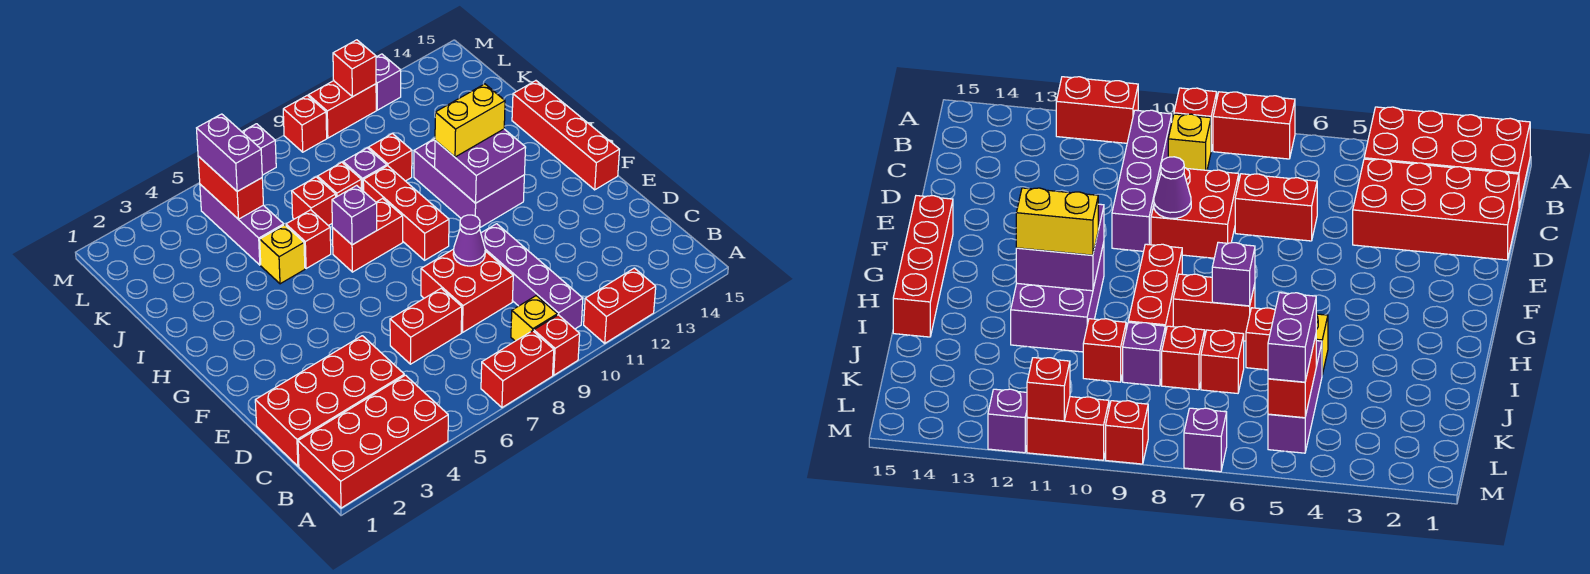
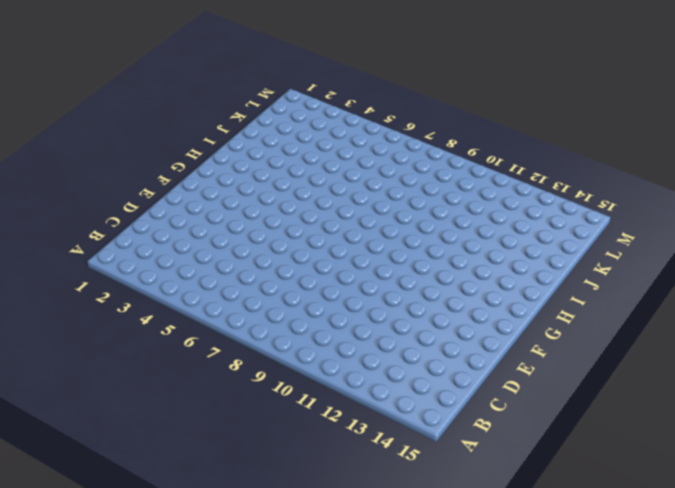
none -> red brick A1:B4 level 1
none -> red brick A7:A8 level 1
none -> red brick A9 level 1
none -> red brick A11:A12 level 1

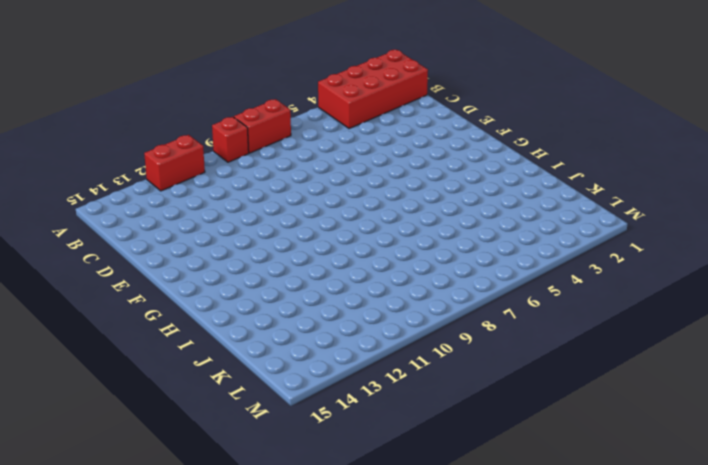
none -> yellow brick B9 level 1
none -> purple brick B10:E10 level 1
none -> red brick C1:D4 level 1
none -> red brick D6:D7 level 1

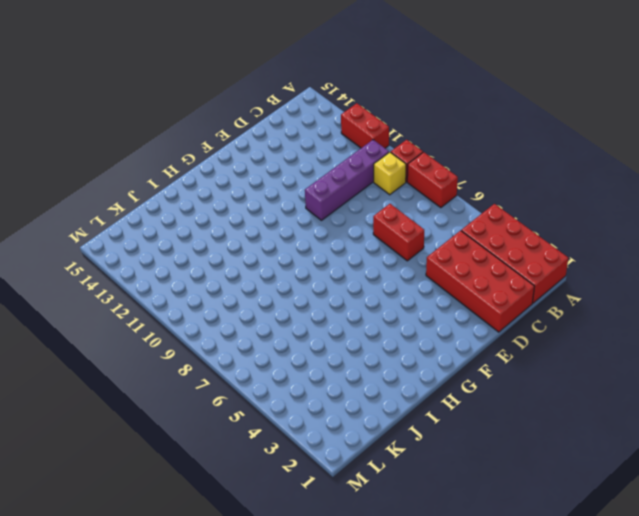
none -> red brick D8:E9 level 1
none -> red brick F15:I15 level 1
none -> red brick G9:I9 level 1
none -> purple brick G11:I12 level 1

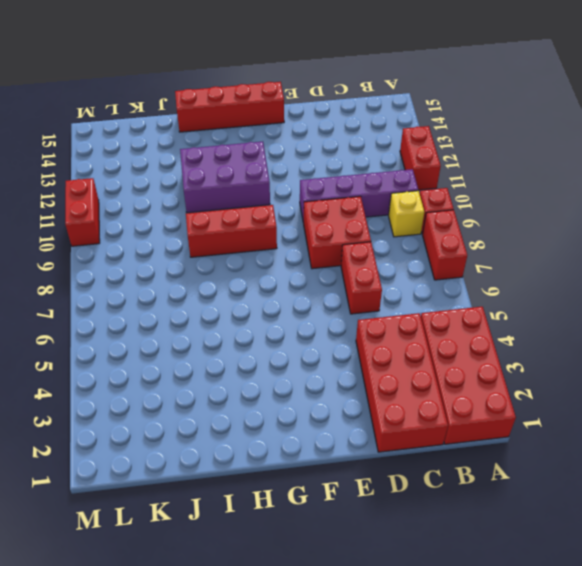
none -> red brick H7:H8 level 1
none -> yellow brick I5 level 1
none -> red brick I6 level 1
none -> purple brick J5:L5 level 1

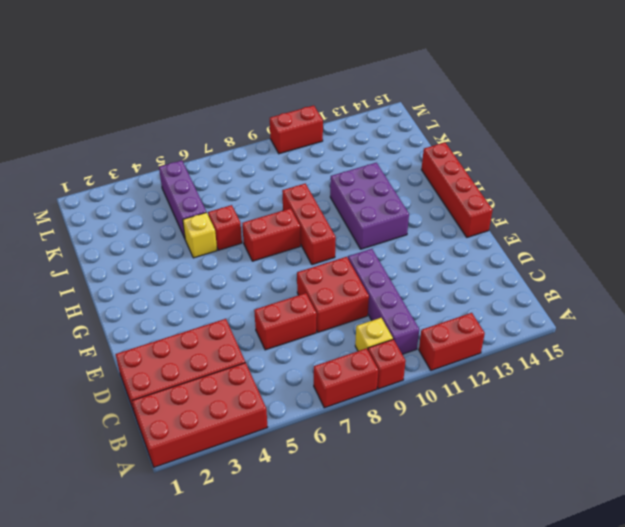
none -> red brick J7 level 1
none -> red brick J8 level 1
none -> purple brick J9 level 1
none -> red brick J10 level 1

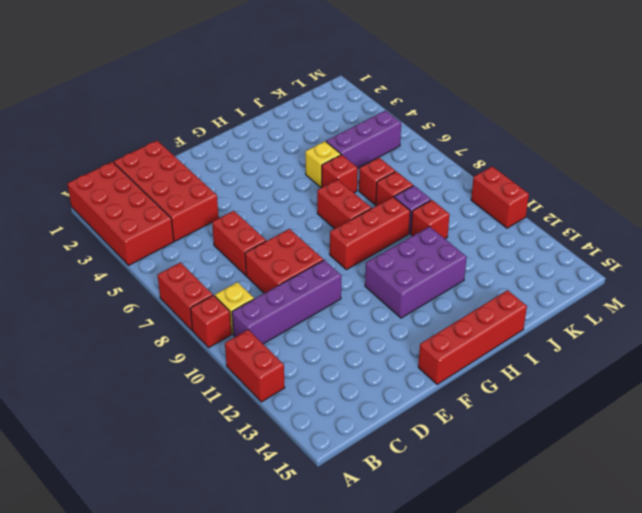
none -> purple brick M7 level 1
none -> red brick M9 level 1
none -> purple brick M12 level 1
none -> purple cone E9 level 2

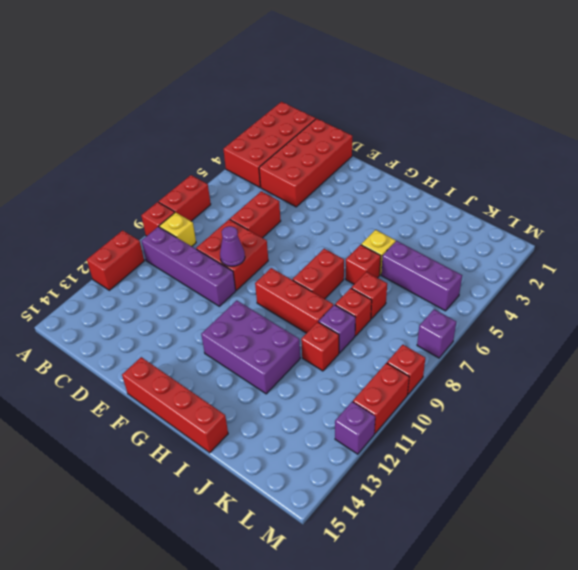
none -> purple brick G11:H12 level 2
none -> purple brick H7 level 2
none -> red brick K5:L5 level 2
none -> red brick M11 level 2

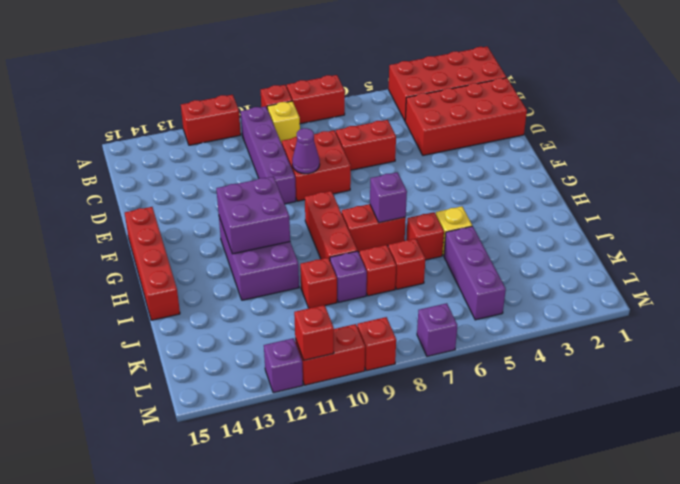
none -> red brick K5:L5 level 2
none -> yellow brick H11:H12 level 3
none -> purple brick K5:L5 level 3

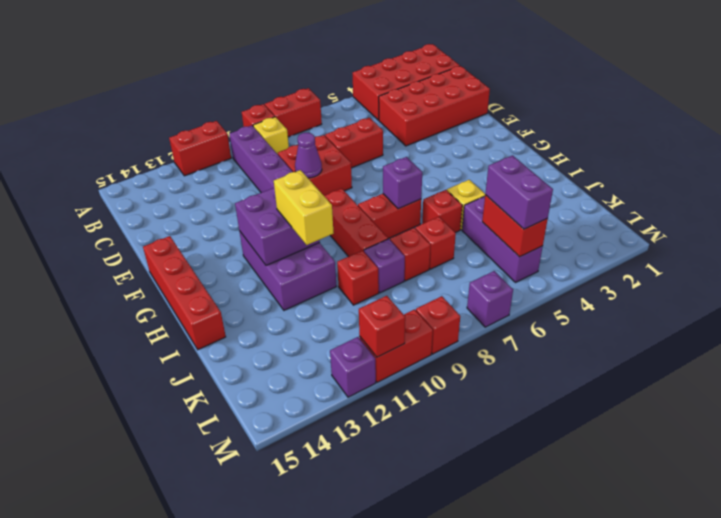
yellow brick H11:I11 level 3 -> yellow brick H11:H12 level 3

